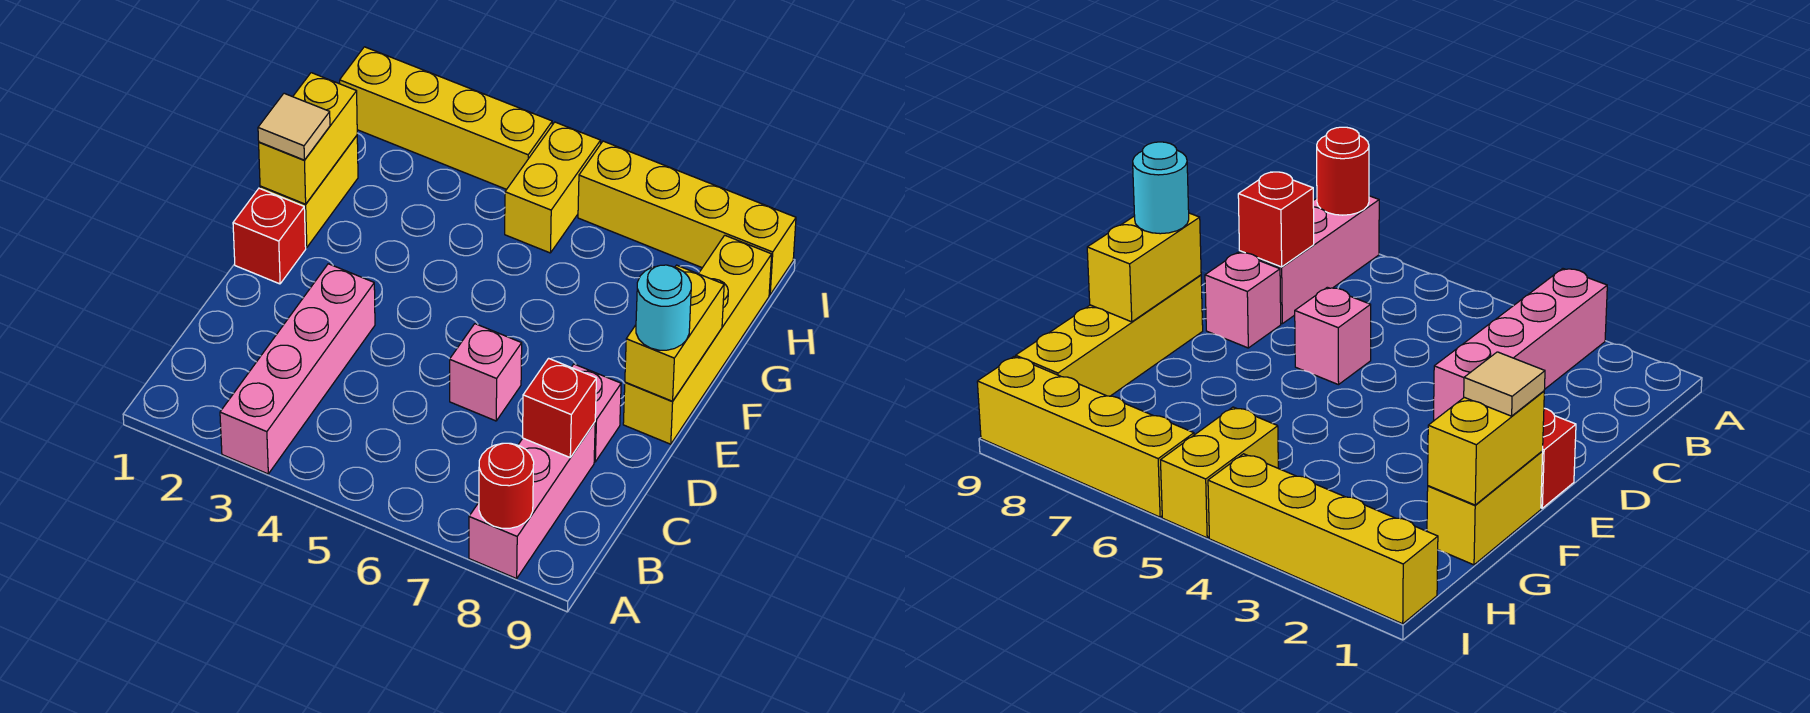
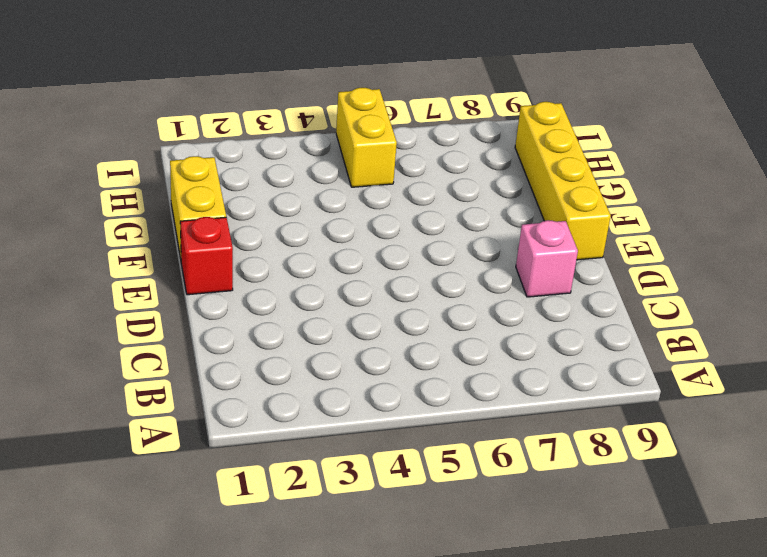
none -> pink brick A3:D3 level 1
none -> pink brick A8:C8 level 1
none -> pink brick D6 level 1

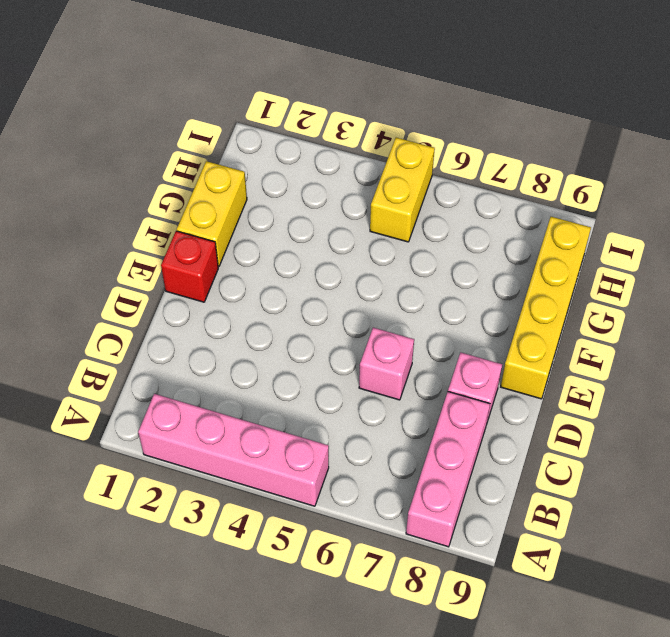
pink brick A2:A5 level 1 -> pink brick A3:D3 level 1
none -> yellow brick I1:I4 level 1
none -> yellow brick I6:I9 level 1
none -> red round brick A8 level 2

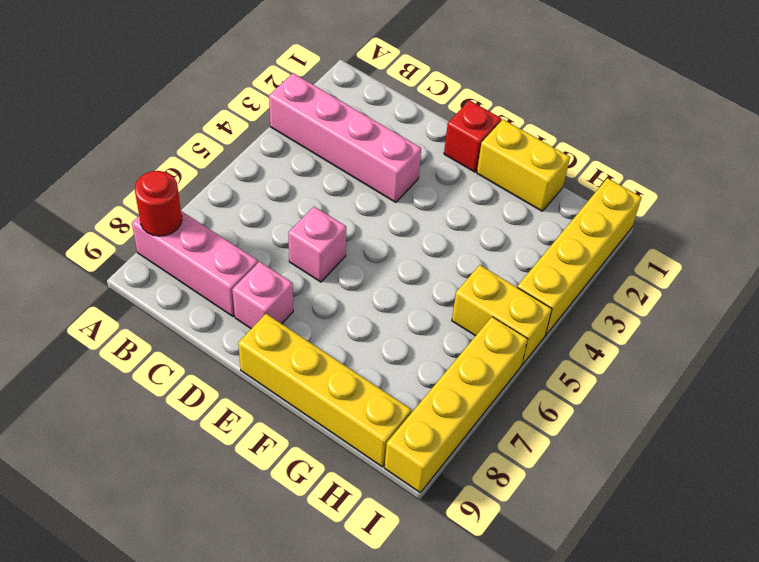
none -> red brick C8 level 2
none -> yellow brick E9:F9 level 2
none -> yellow brick F1:G1 level 2

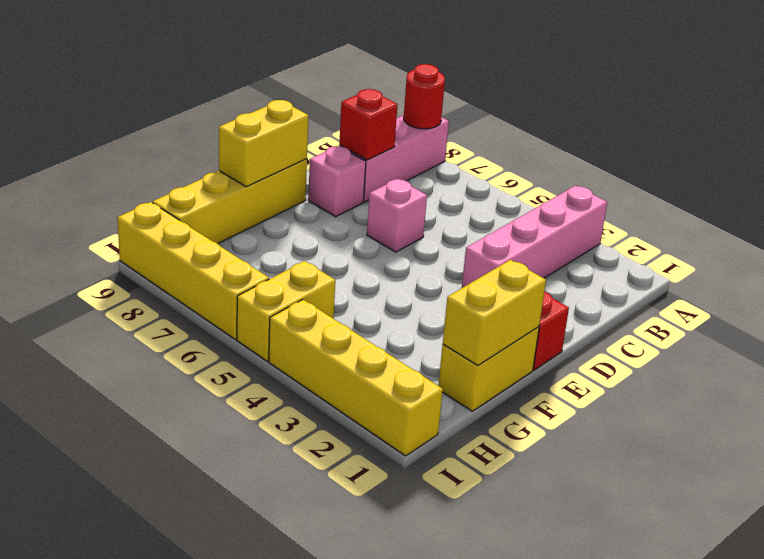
none -> cyan round brick E9 level 3
none -> tan tile F1 level 3

